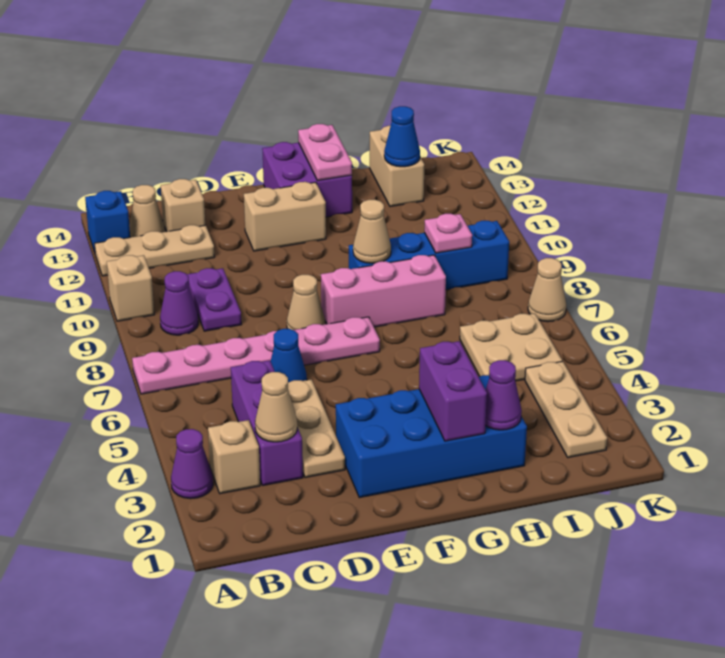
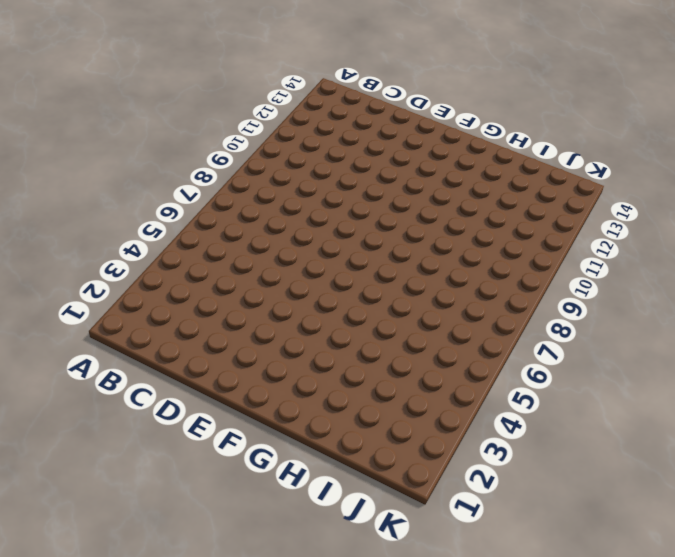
none -> purple cone A3 level 1
none -> pink plate A7:F7 level 1
none -> tan brick A10 level 1
none -> tan plate A12:C12 level 1

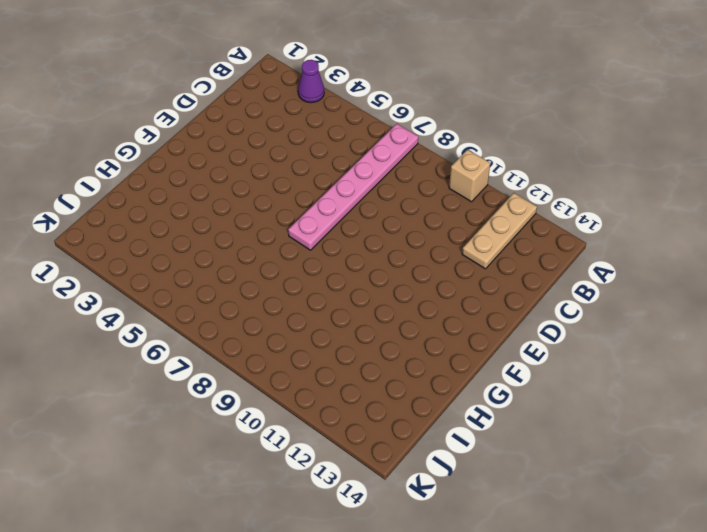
none -> blue brick A13 level 1
none -> tan brick B3 level 1
none -> purple cone B9 level 1
none -> tan cone B13 level 1

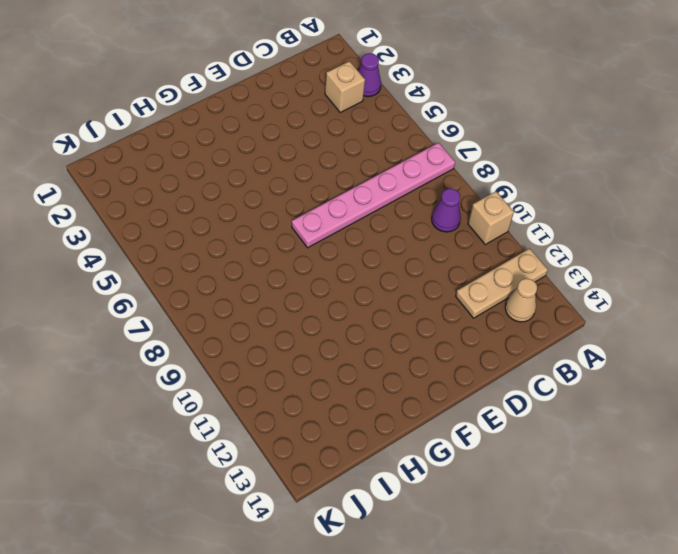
none -> blue brick A13 level 1
none -> purple brick C3:C5 level 1
none -> purple plate C9:C10 level 1
none -> tan brick C13 level 1

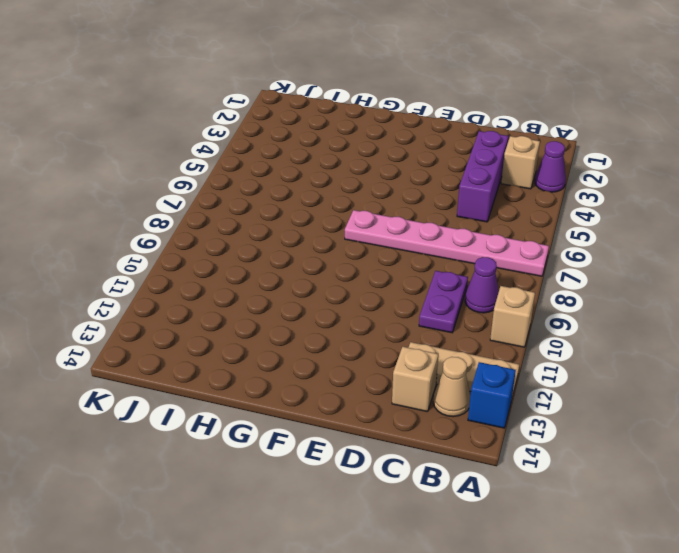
none -> tan plate D3:D5 level 1
none -> blue cone D6 level 1
none -> blue brick E2:H3 level 1
none -> tan cone E8 level 1

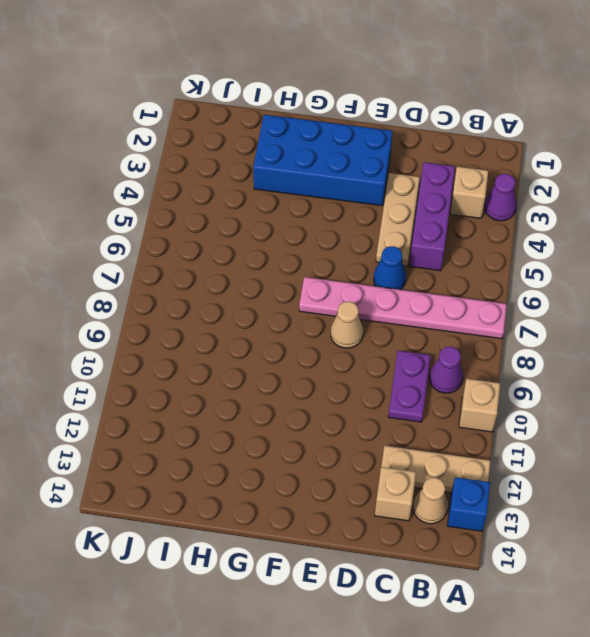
none -> tan brick E12:F12 level 1
none -> pink brick F8:H8 level 1
none -> purple brick F13:G14 level 1
none -> blue brick G9:J9 level 1

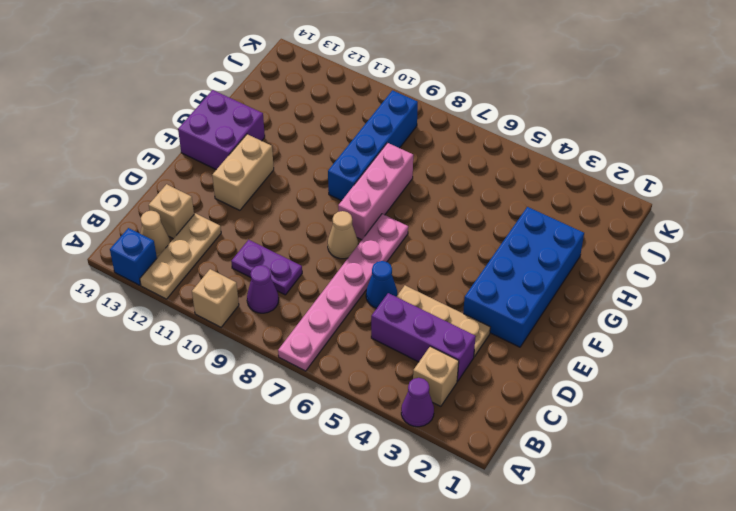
none -> tan plate I5:J6 level 1
none -> tan brick I13:I14 level 1
none -> tan plate J2:J4 level 1
none -> tan cone K7 level 1

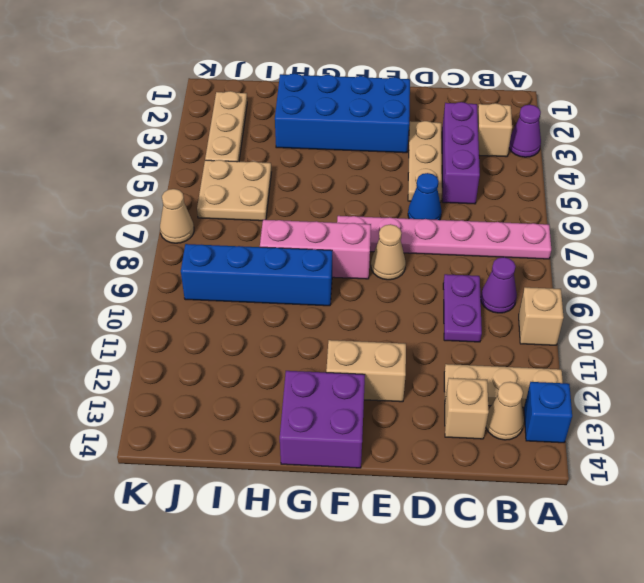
none -> tan brick I13:I14 level 1
none -> tan cone C3 level 2
none -> purple brick G2:G3 level 2
none -> tan cone G9 level 2

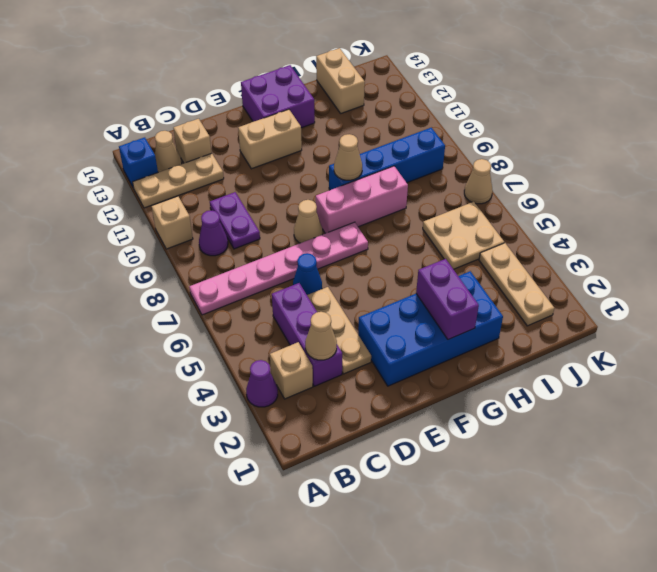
none -> pink plate G13:G14 level 2
none -> purple cone H2 level 2
none -> pink plate I9 level 2
none -> blue cone I13 level 2

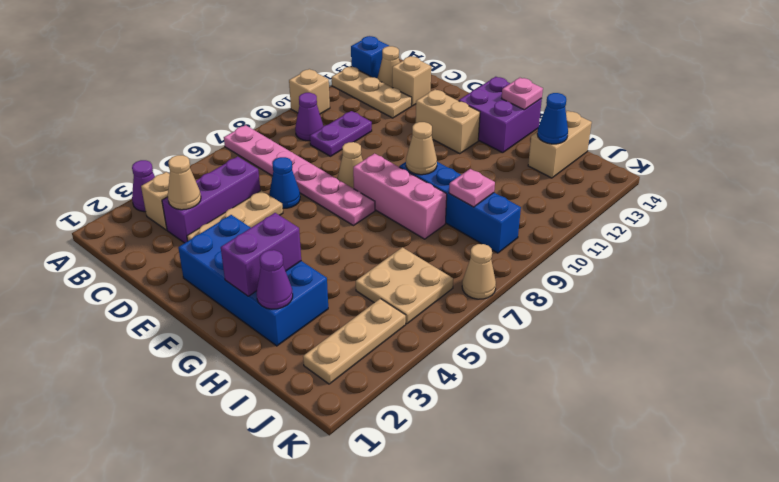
pink plate G14 level 2 -> pink plate G13:G14 level 2

